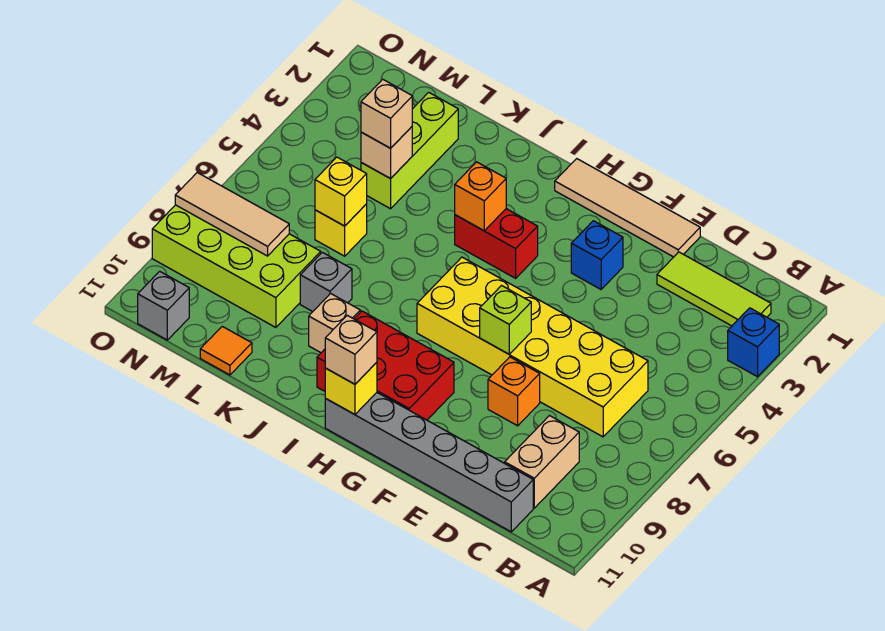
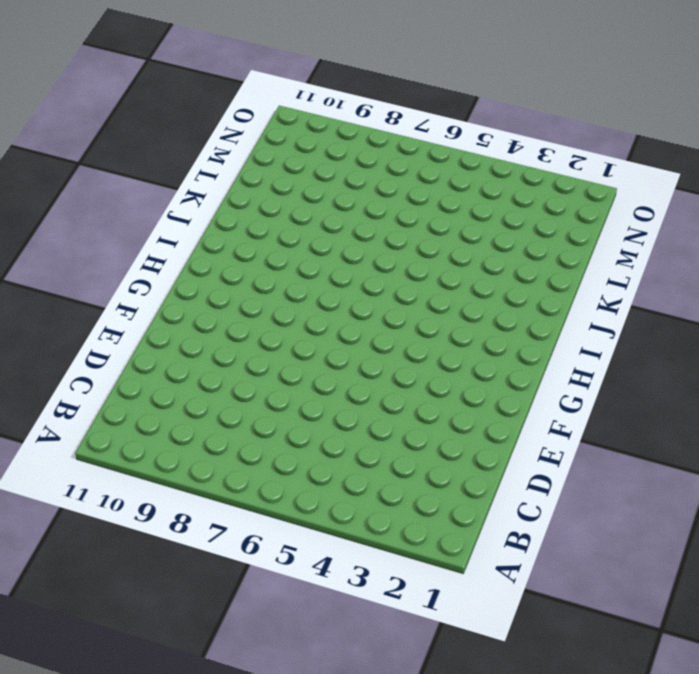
none -> blue brick A3 level 1
none -> lime tile B2:D2 level 1
none -> yellow brick C6:H7 level 1

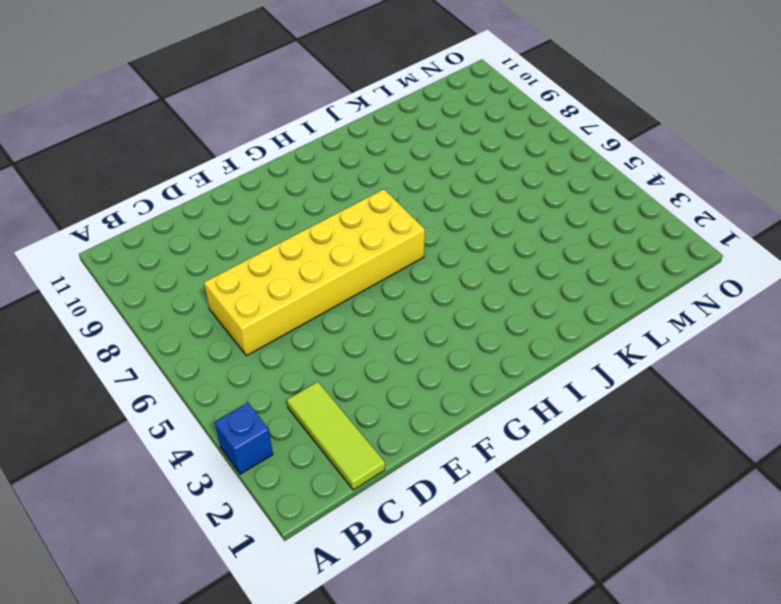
lime tile C1:C3 level 1 -> lime tile B2:D2 level 1
none -> tan brick C9:C10 level 1
none -> grey brick C11:H11 level 1
none -> tan tile E1:H1 level 1

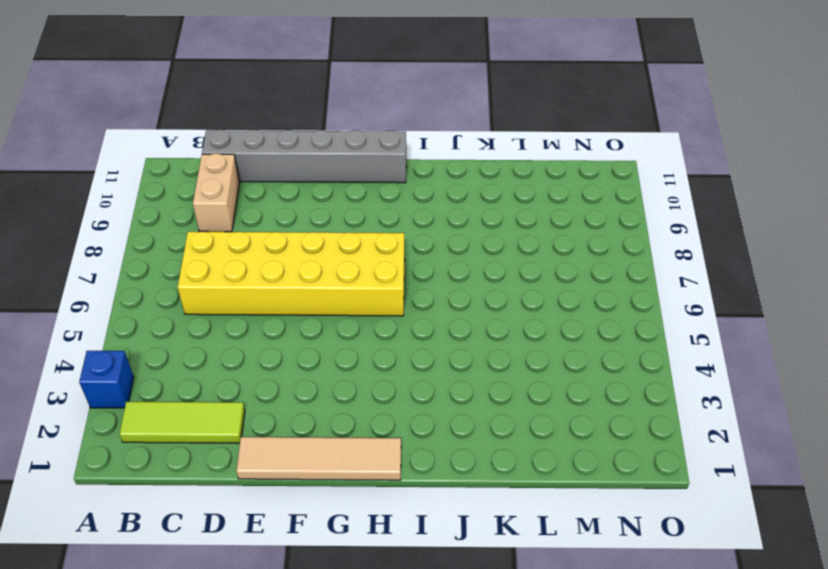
none -> orange brick E8 level 1
none -> blue brick F3 level 1
none -> red brick G9:I10 level 1

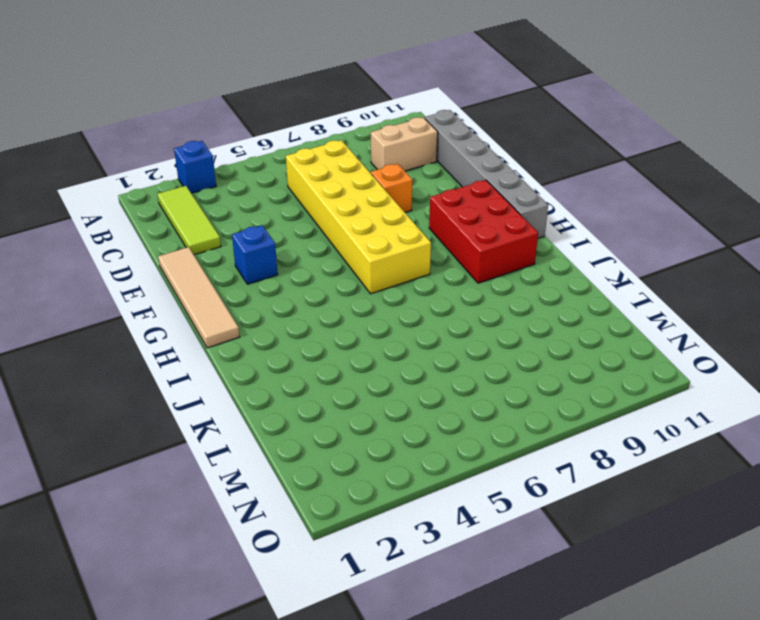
none -> red brick H4:I4 level 1
none -> tan brick J9 level 1
none -> grey brick K8 level 1

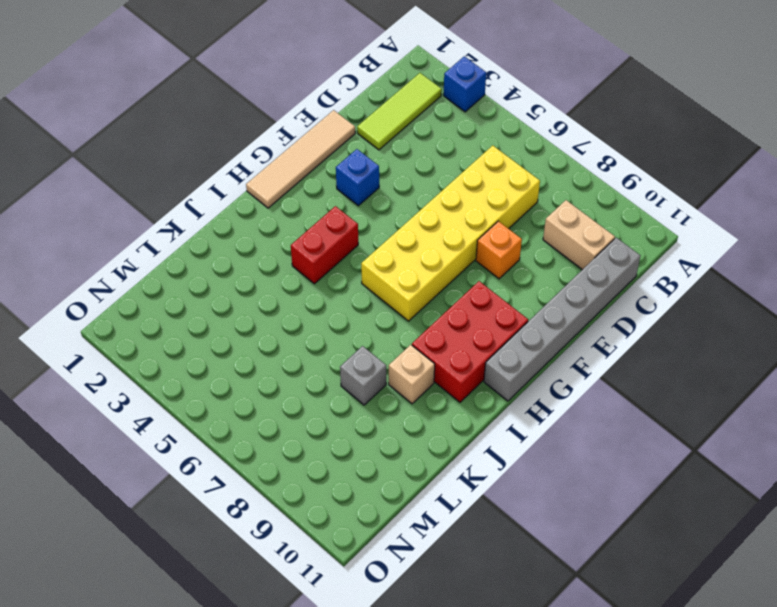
none -> lime brick L2:L4 level 1
none -> yellow brick L6 level 1
none -> lime brick L8:O9 level 1

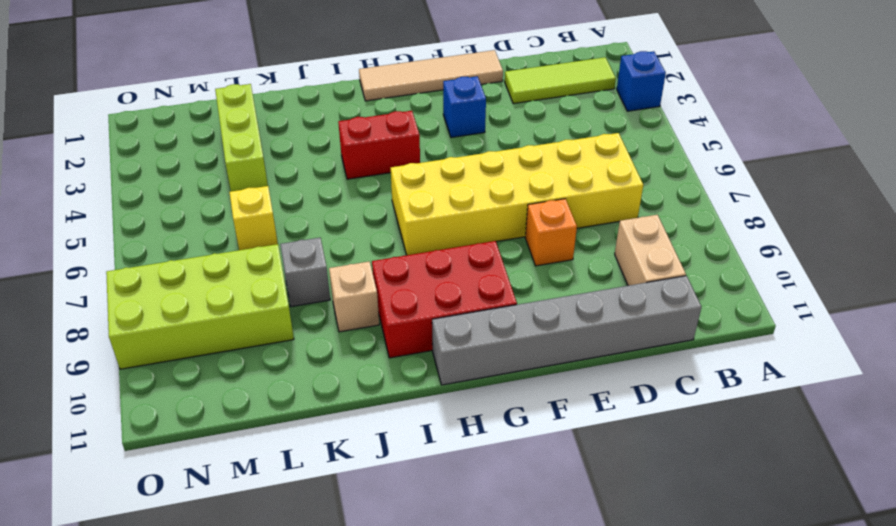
none -> orange tile L11 level 1
none -> grey brick N11 level 1
none -> lime brick F7 level 2

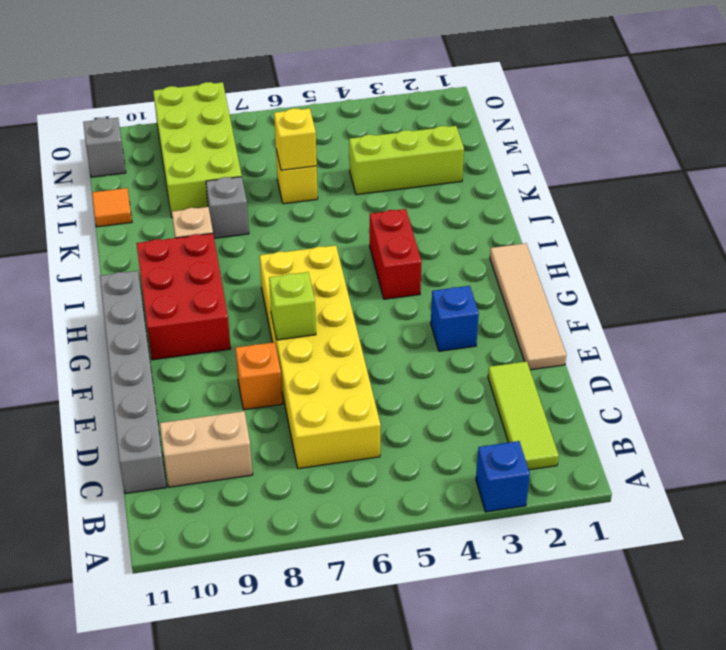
none -> yellow brick H11 level 2
none -> orange brick I4 level 2
none -> tan brick L4 level 2

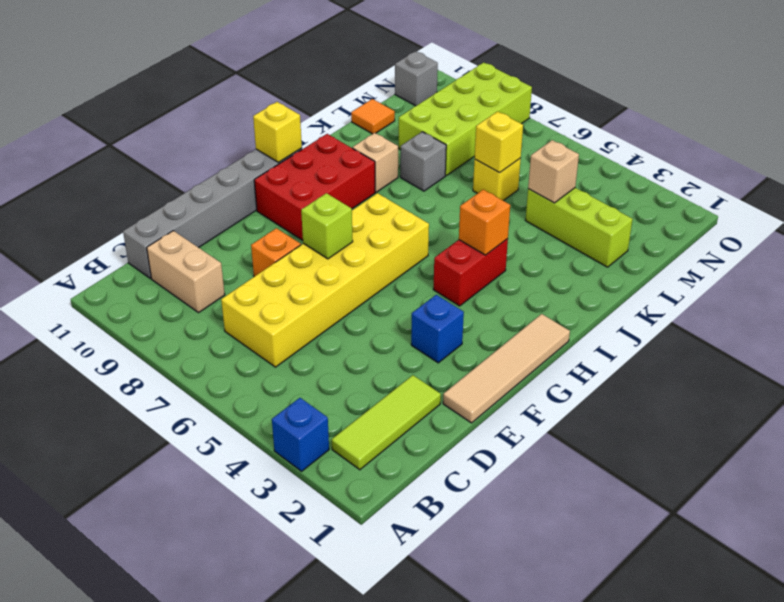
none -> tan tile M8:O8 level 2
none -> tan brick H11 level 3
none -> tan brick L4 level 3

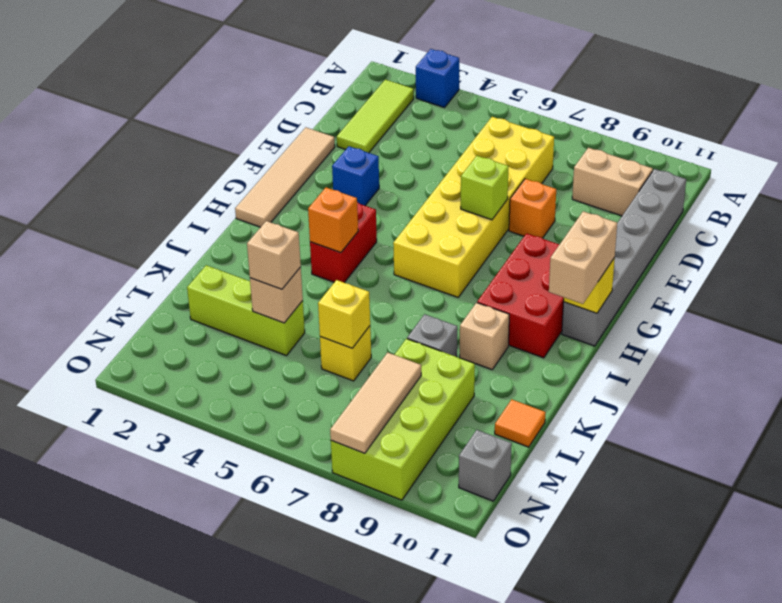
tan brick H11:I11 level 3 -> tan brick H11 level 3

